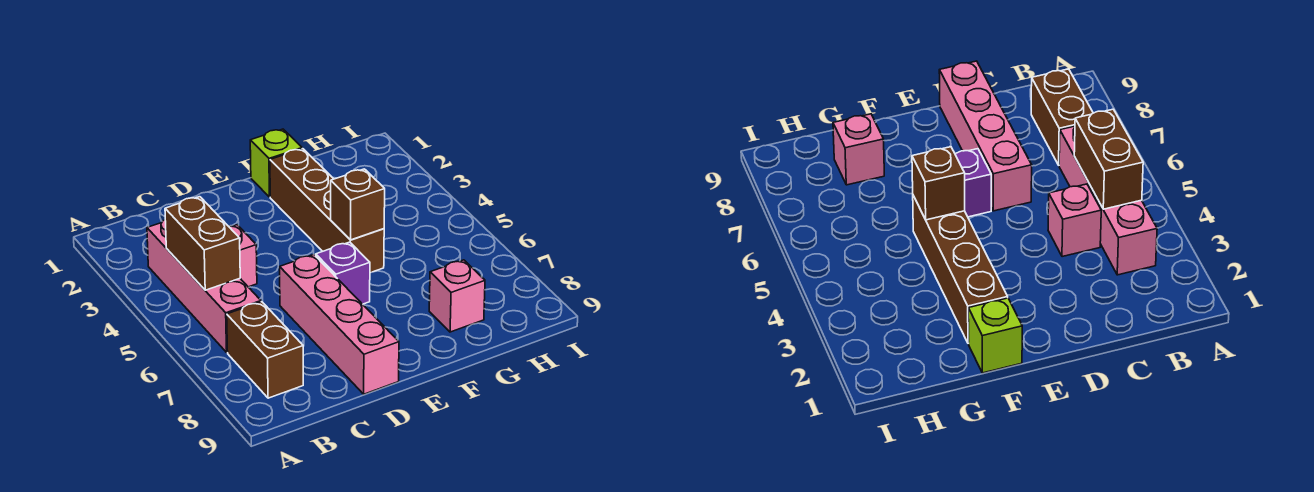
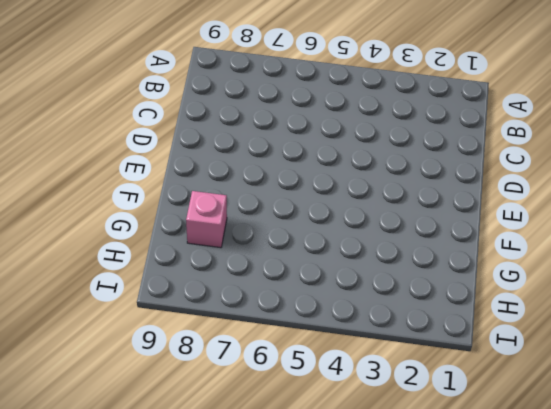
none -> pink brick B3:B6 level 1
none -> brown brick B7:B8 level 1

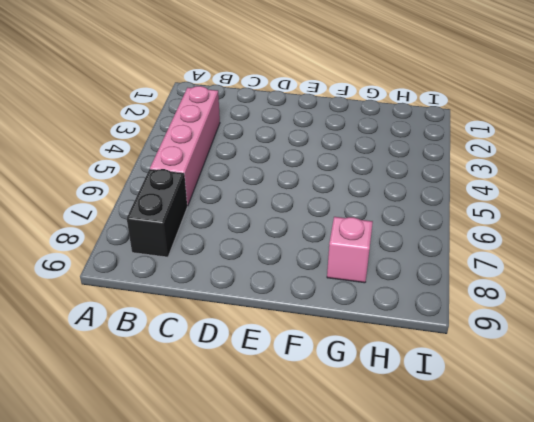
black brick B7:B8 level 1 -> brown brick B7:B8 level 1
none -> pink brick C4 level 1
none -> pink brick D6:D9 level 1

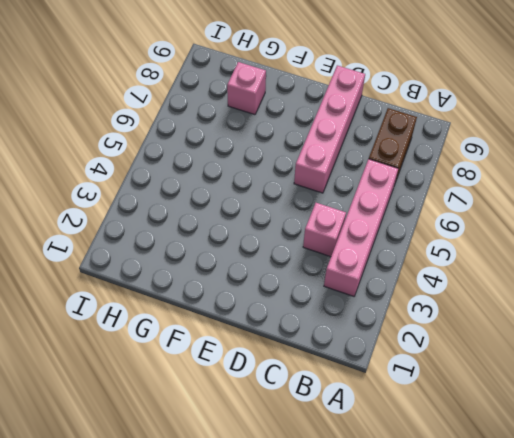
none -> purple brick E6 level 1
none -> lime brick F1 level 1

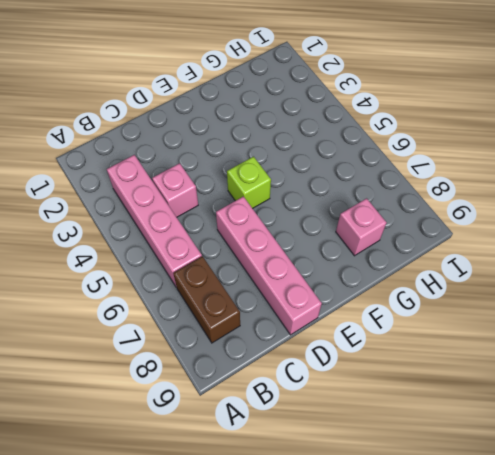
lime brick E5 level 1 -> lime brick F1 level 1
none -> purple brick E6 level 1
none -> brown brick F2:F5 level 1

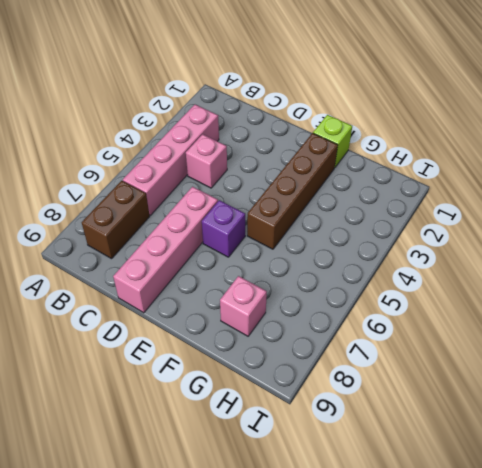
none -> brown brick B4:B5 level 2
none -> brown brick F5 level 2

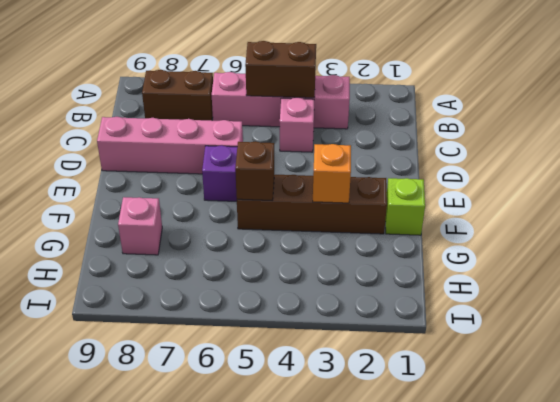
orange brick F3 level 2 -> none

